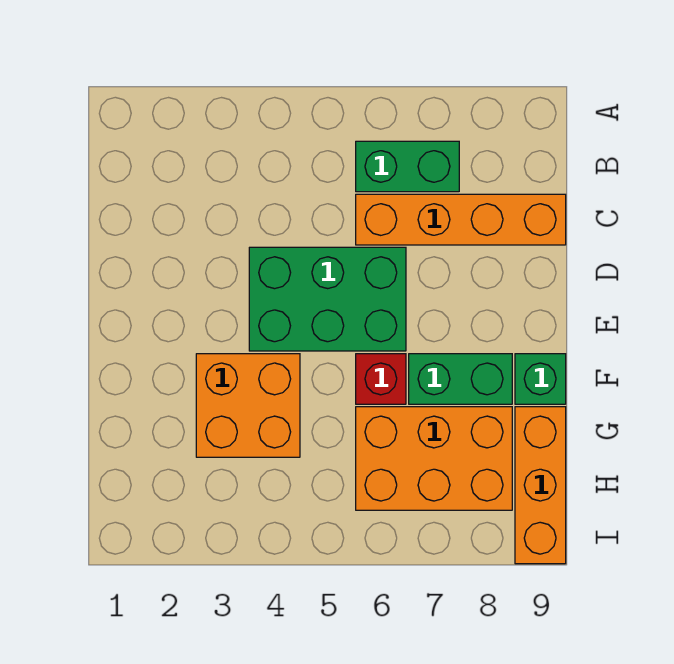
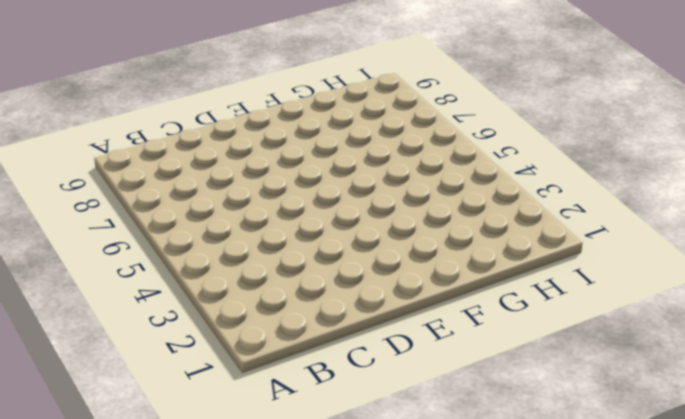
none -> green brick B6:B7 level 1
none -> orange brick C6:C9 level 1

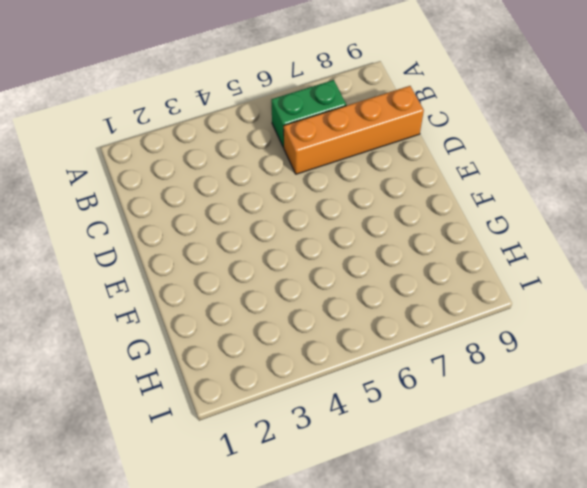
none -> green brick D4:E6 level 1
none -> orange brick F3:G4 level 1

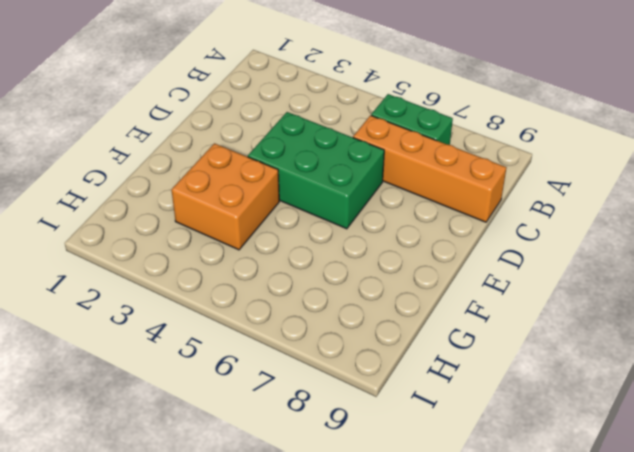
none -> red brick F6 level 1
none -> green brick F7:F8 level 1

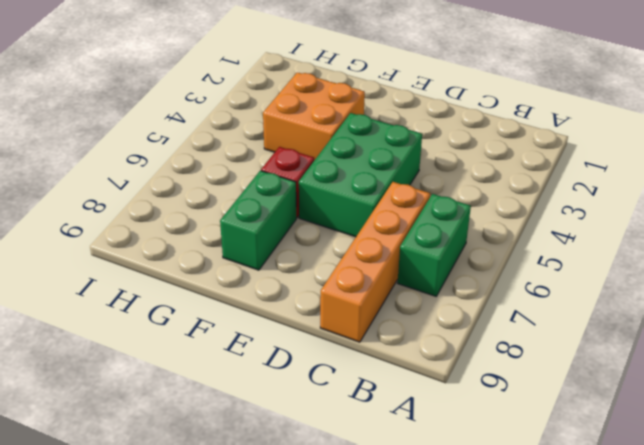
none -> green brick F9 level 1
none -> orange brick G6:H8 level 1

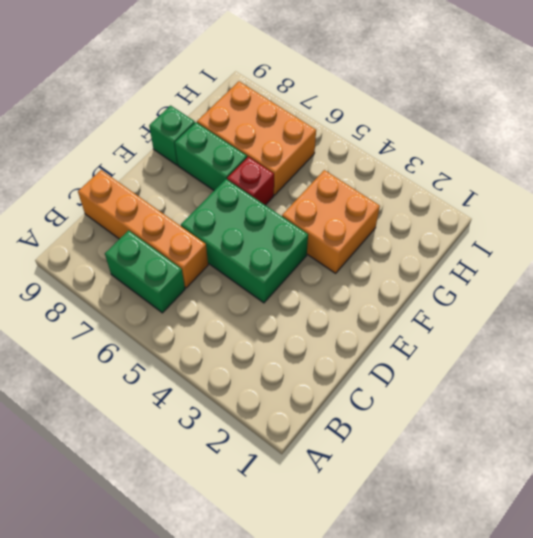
none -> orange brick G9:I9 level 1

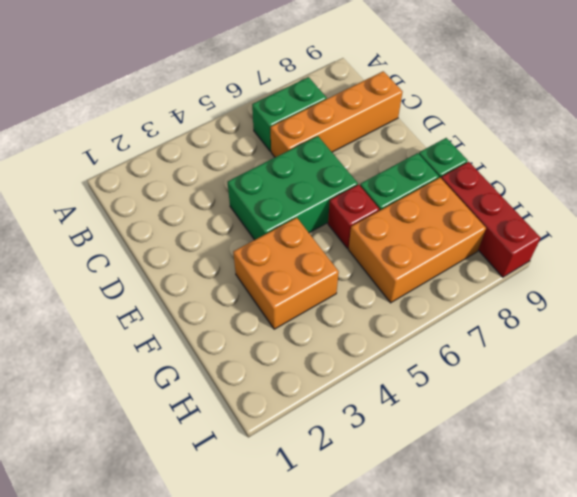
red brick G9:I9 level 1 -> orange brick G9:I9 level 1

